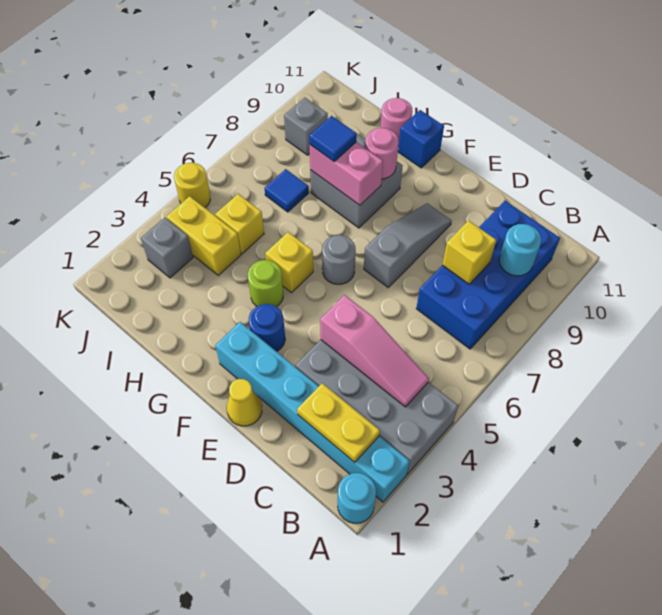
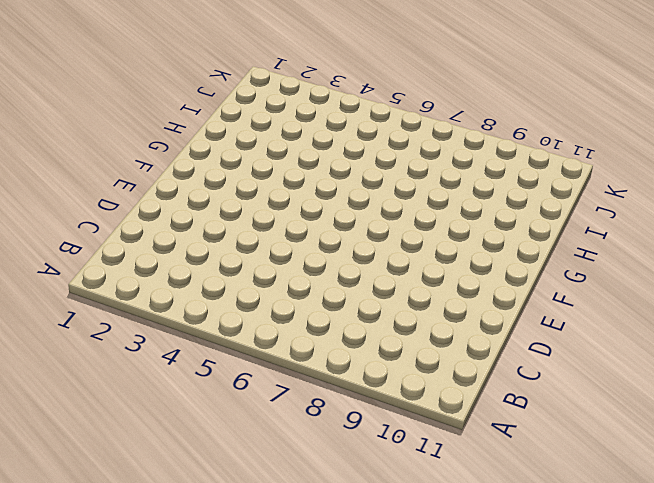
none -> cyan round brick A1 level 1
none -> cyan brick A2:F2 level 1
none -> grey brick A3:D4 level 1

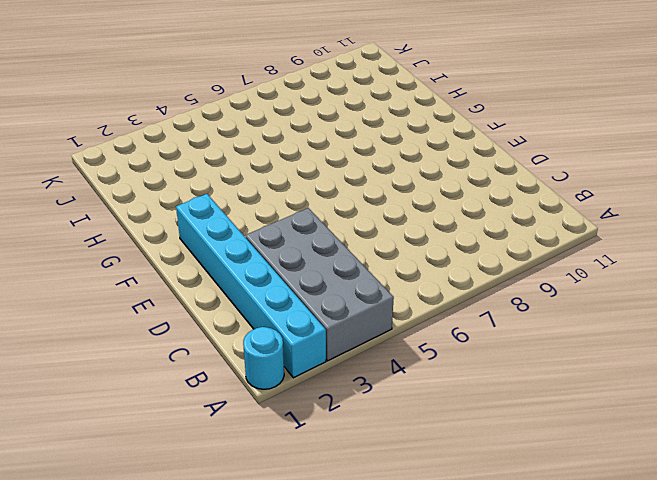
none -> blue brick B7:C10 level 1
none -> yellow cone E1 level 1
none -> grey slope E7:E9 level 1 top 7

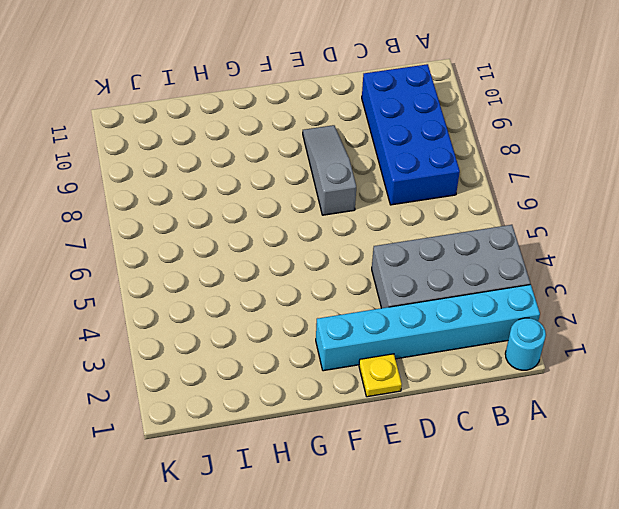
yellow plate E1 level 1 -> yellow cone E1 level 1
none -> blue round brick F3 level 1
none -> grey round brick F6 level 1
none -> lime round brick G4 level 1

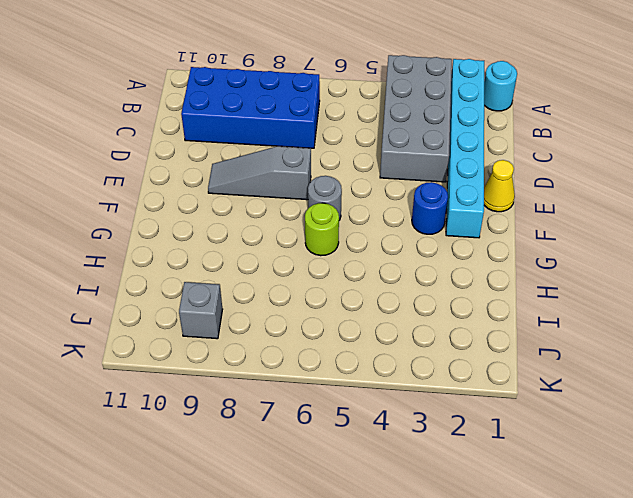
lime round brick G6 level 1 -> lime round brick G4 level 1
none -> yellow brick G5 level 1
none -> grey brick G8:H9 level 1
none -> blue brick G11 level 1

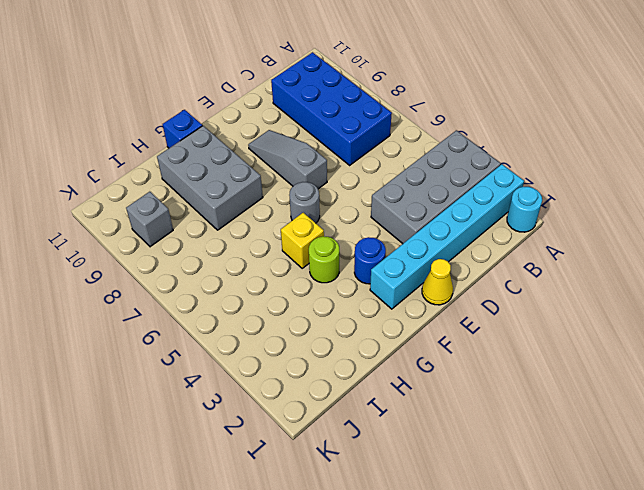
grey brick G8:H10 level 1 -> grey brick G8:H9 level 1
none -> pink round brick H11 level 1
none -> yellow brick I4:J4 level 1
none -> yellow brick I5 level 1

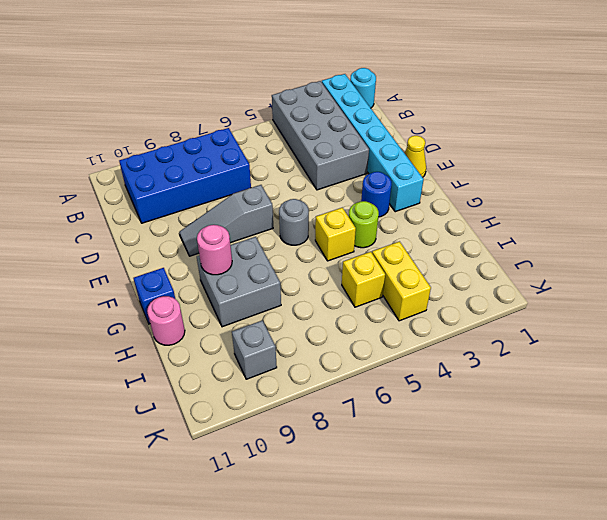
none -> blue tile I7 level 1
none -> grey brick J3 level 1
none -> yellow round brick K5 level 1

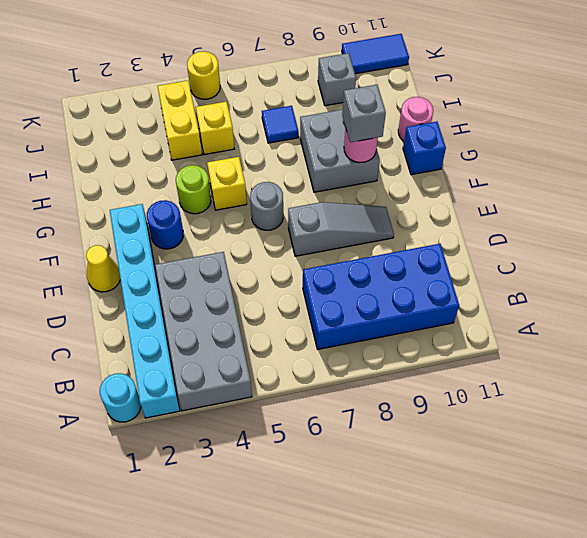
grey brick G9 level 3 -> grey brick J3 level 1
blue tile K10:K11 level 1 -> none
none -> yellow plate B2:C2 level 2
none -> pink slope B4:D4 level 2 top D
none -> cyan round brick B9 level 2

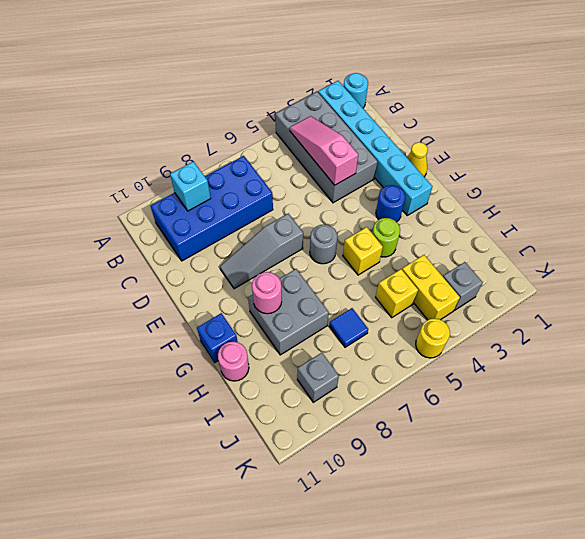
cyan brick B9 level 2 -> cyan round brick B9 level 2
none -> yellow plate B2:C2 level 2
none -> yellow brick C8 level 2
none -> pink brick G8:H8 level 2

